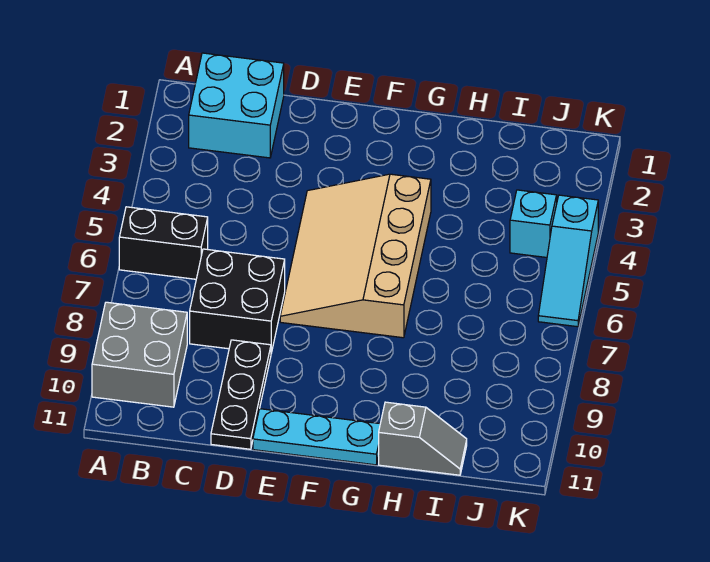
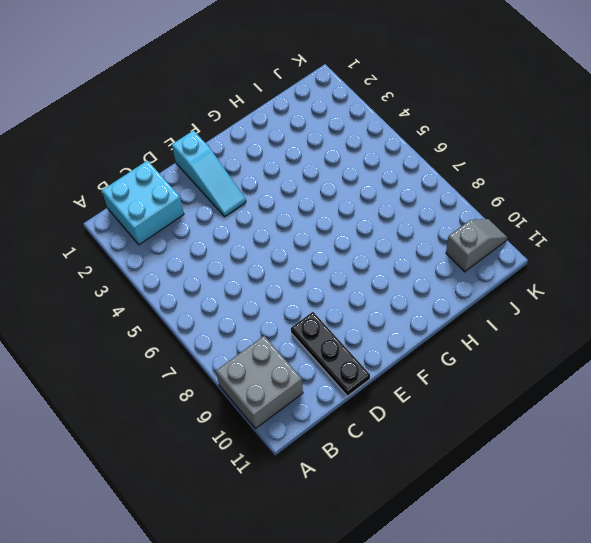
cyan slope E1:E3 level 1 top 1 -> cyan slope K4:K6 level 1 top 4
grey slope J10:K10 level 1 top J -> grey slope H11:I11 level 1 top H
none -> black brick A6:B6 level 1
none -> black brick C7:D8 level 1

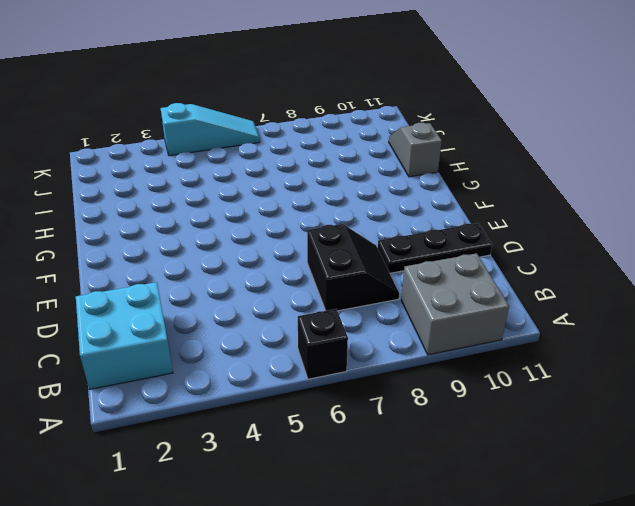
black brick A6 level 1 -> black brick A6:B6 level 1
black slope C7:D8 level 1 top 7 -> black brick C7:D8 level 1
none -> tan slope E4:G7 level 1 top G
none -> cyan plate E11:G11 level 1

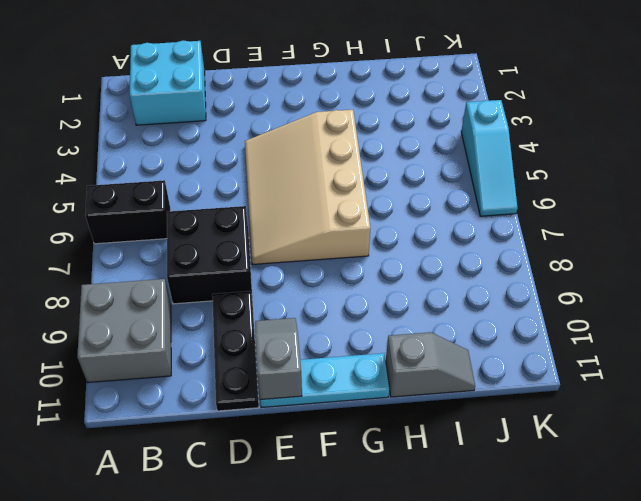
grey slope E10:E11 level 2 top 11 -> none
none -> cyan brick J4 level 1

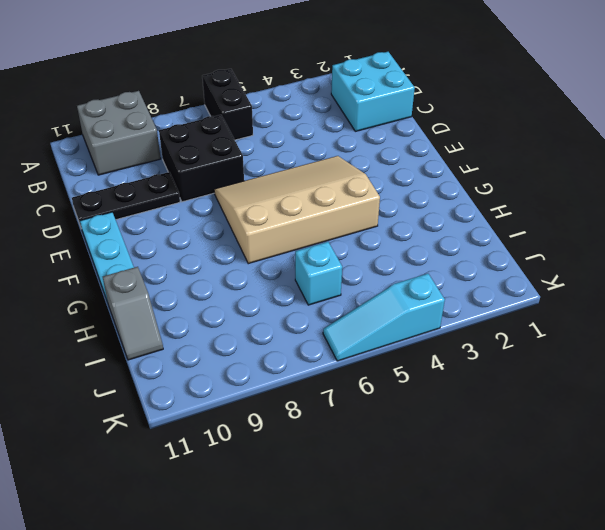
cyan brick I6 level 1 -> cyan brick J4 level 1

